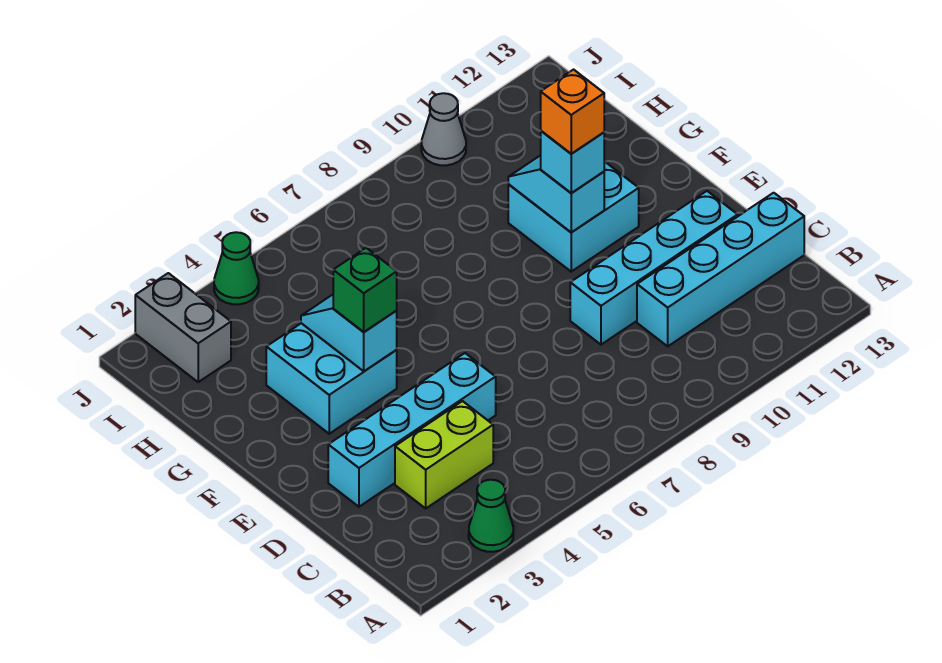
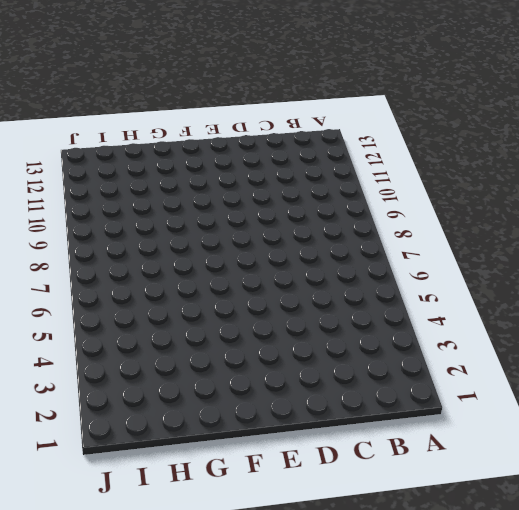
none -> green cone A3 level 1
none -> lime brick C3:C4 level 1
none -> cyan brick C10:C13 level 1

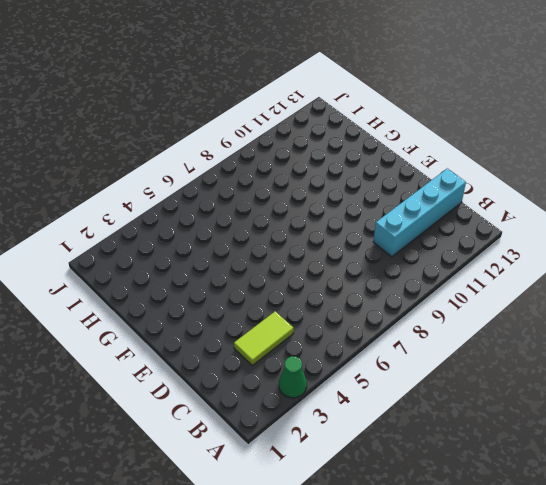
lime tile C3:C4 level 1 -> lime brick C3:C4 level 1
none -> cyan brick D2:D5 level 1
none -> cyan brick D9:D12 level 1
none -> cyan brick F3:G4 level 1

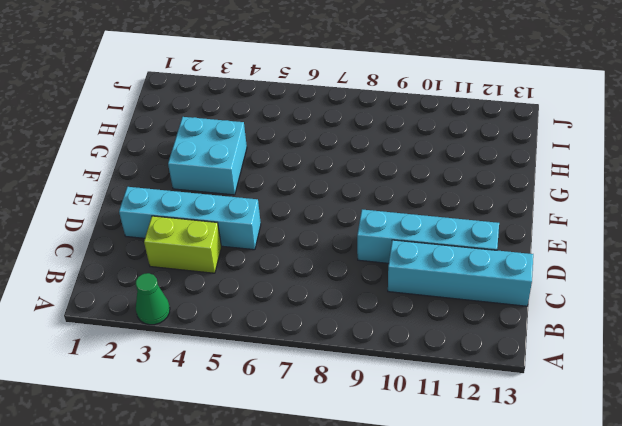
none -> cyan brick F10:G11 level 1
none -> grey brick I2:J2 level 1
none -> green cone J4 level 1

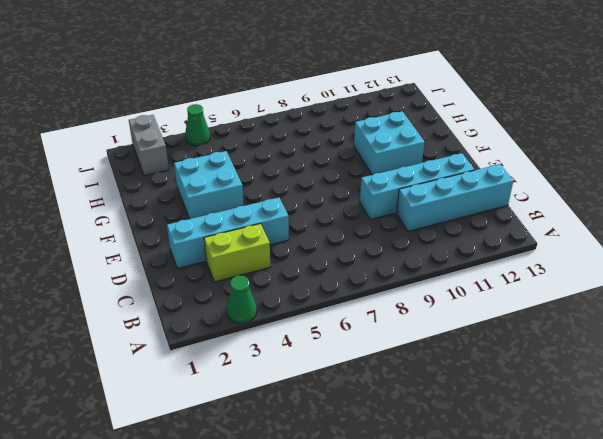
none -> grey cone J10 level 1
none -> cyan slope F4:G4 level 2 top F
none -> cyan slope F10:G10 level 2 top F

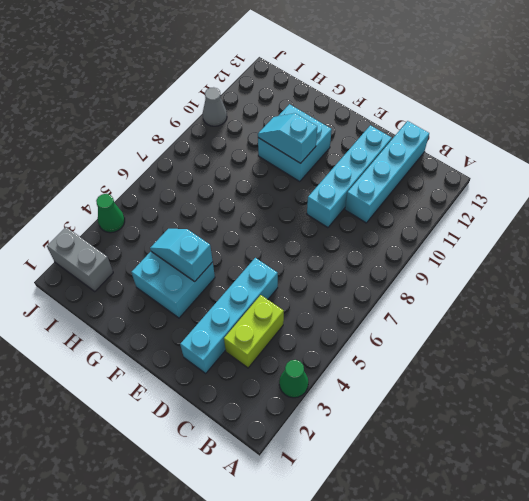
none -> green brick F4 level 3
none -> cyan brick F10 level 3
none -> orange brick F10 level 4

